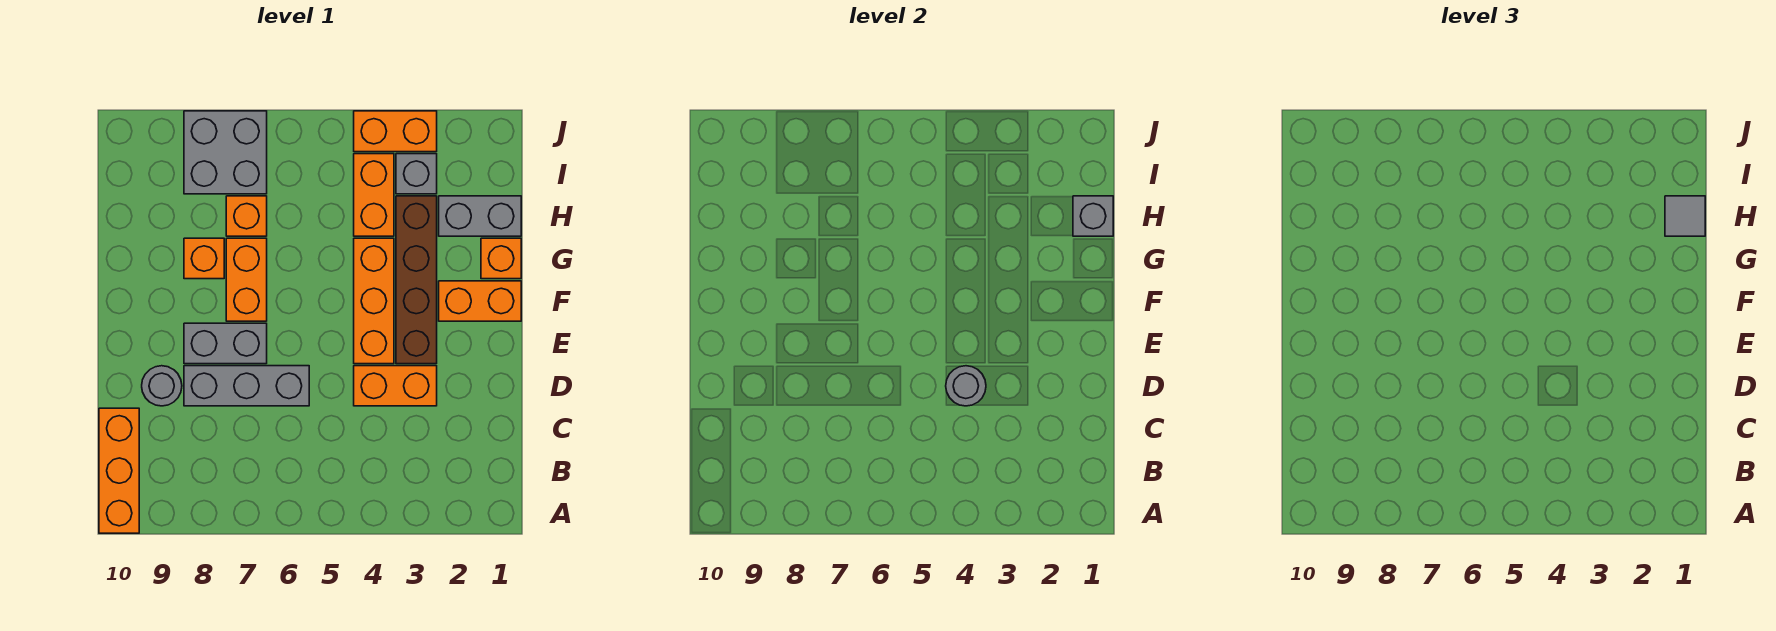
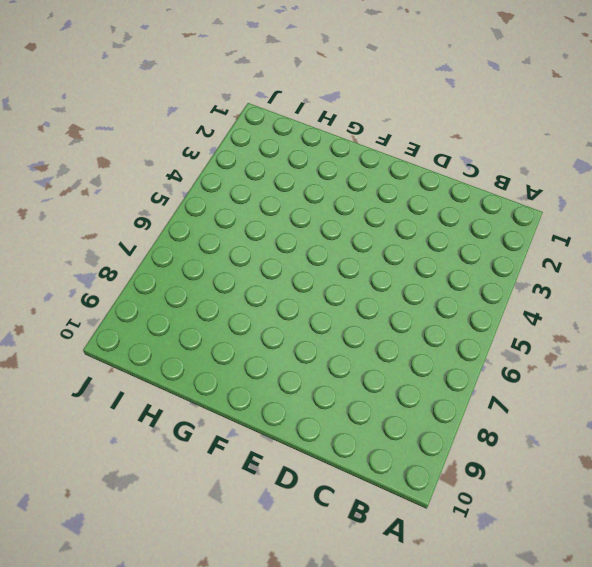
none -> orange brick A10:C10 level 1
none -> orange brick D3:D4 level 1
none -> grey brick D6:D8 level 1

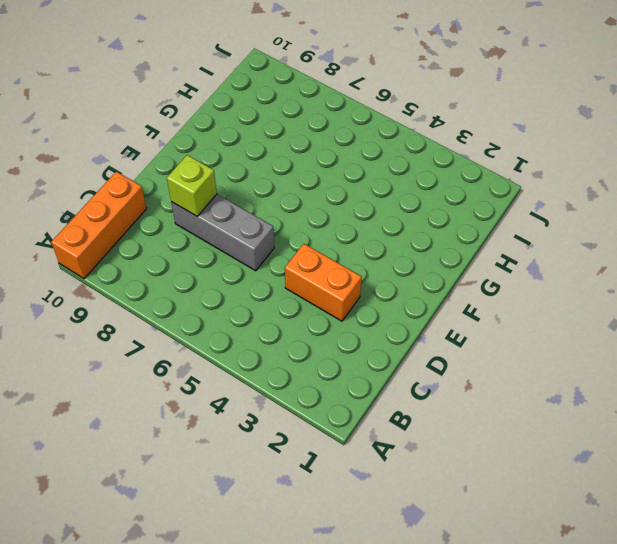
lime brick D8 level 2 -> none
none -> grey round brick D9 level 1
none -> brown brick E3:H3 level 1
none -> orange brick E4:G4 level 1

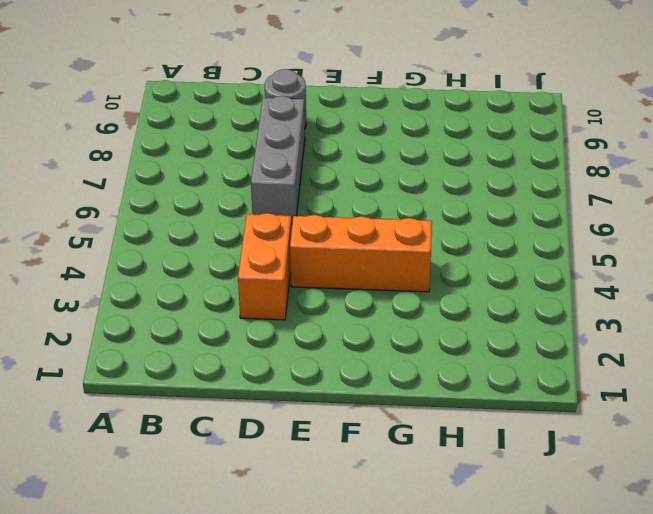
none -> orange brick A10:C10 level 1
none -> brown brick E3:H3 level 1
none -> grey brick E7:E8 level 1

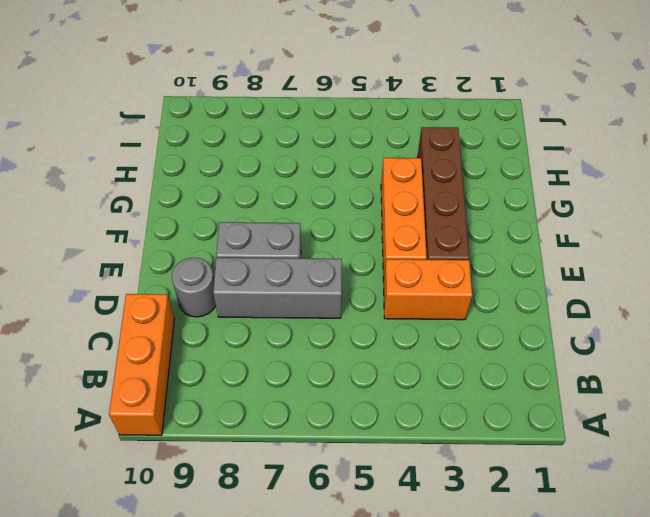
none -> orange brick F1:F2 level 1
none -> orange brick F7:G7 level 1
none -> orange brick G1 level 1

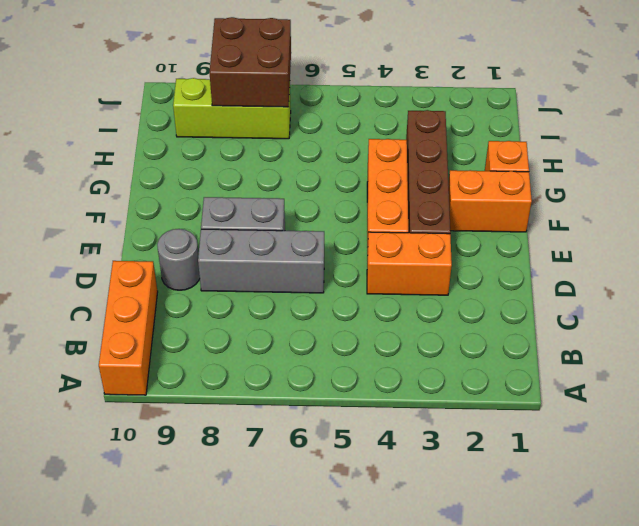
lime brick I7:I9 level 1 -> grey brick I7:J8 level 1
brown brick I7:J8 level 2 -> none
none -> orange brick F7:G7 level 1
none -> orange brick G8 level 1
none -> grey brick H1:H2 level 1

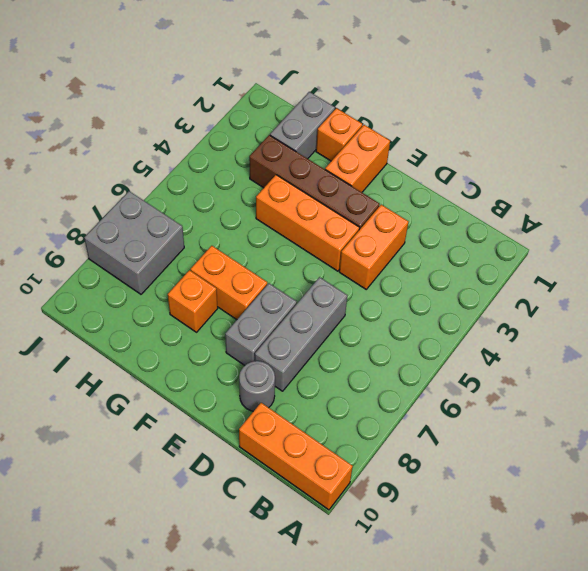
none -> orange brick H4:I4 level 1
none -> orange brick H7 level 1
none -> grey brick I3 level 1

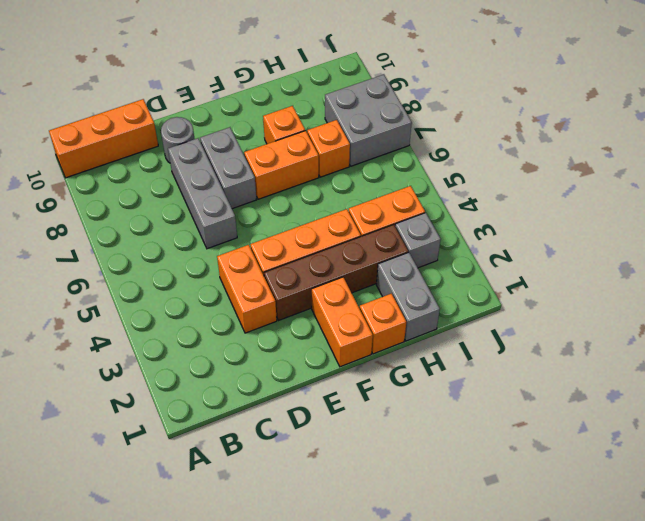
none -> orange brick J3:J4 level 1
none -> grey round brick D4 level 2
none -> grey brick H1 level 2

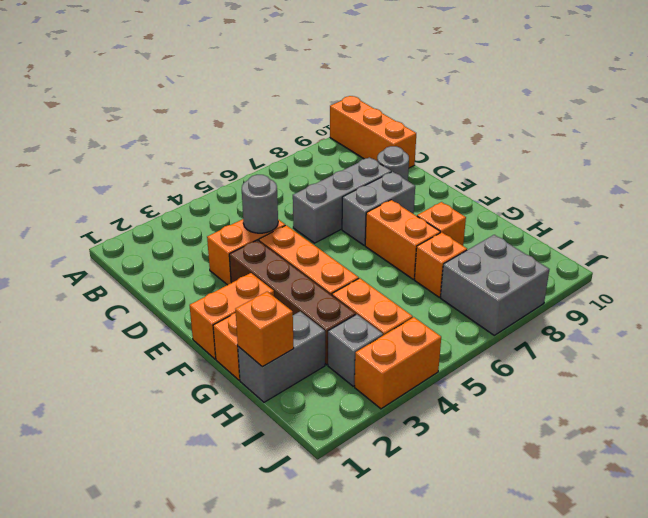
orange brick H1 level 2 -> grey brick H1 level 2
none -> grey tile H1 level 3

